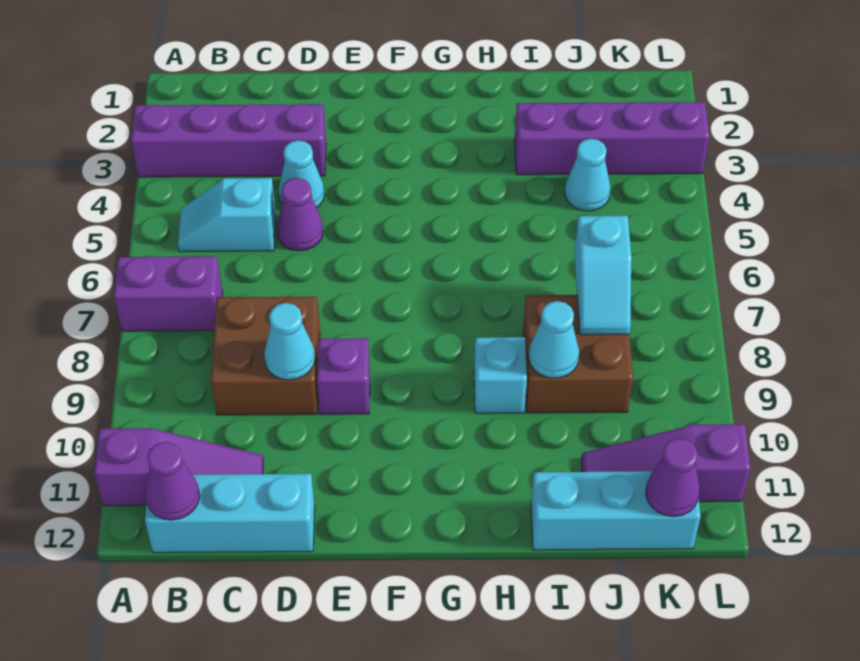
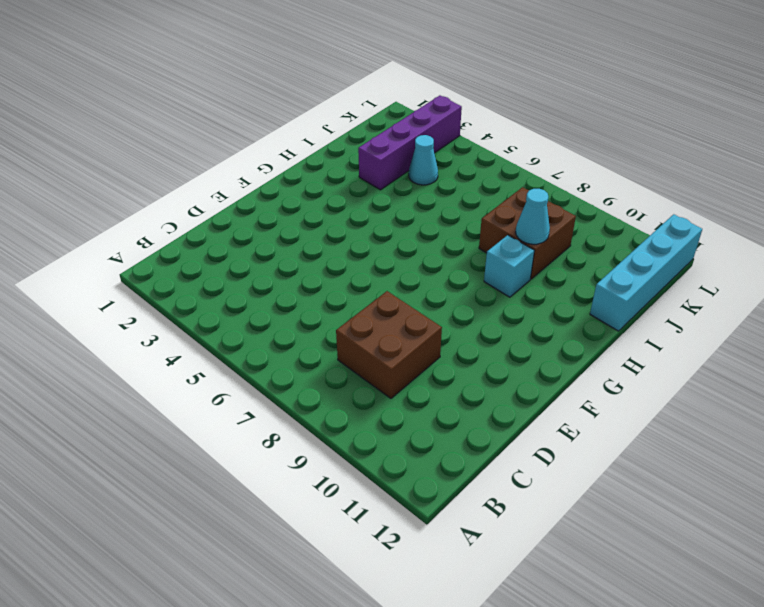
cyan brick I12:L12 level 1 -> cyan brick I12:K12 level 1
none -> purple brick A3:D3 level 1
none -> purple brick A7:B7 level 1
none -> purple slope A11:C11 level 1 top A

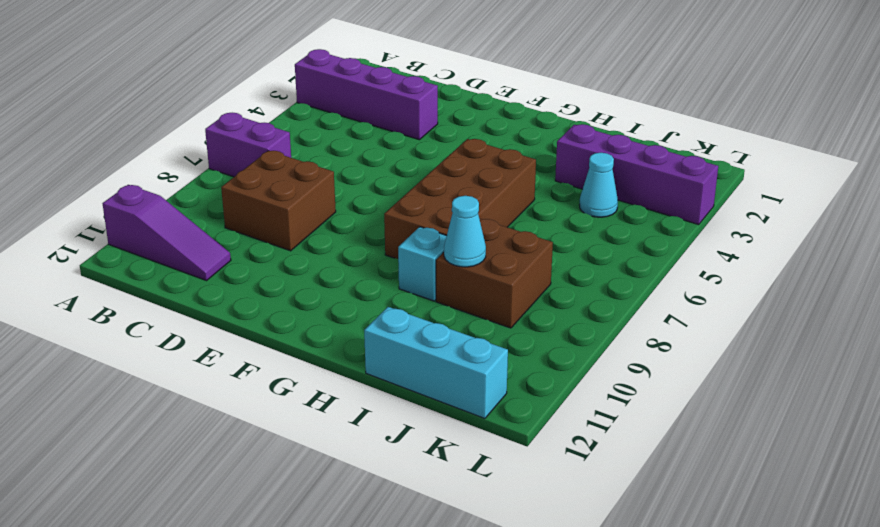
brown brick G5:H8 level 1 -> none
none -> cyan slope B5:C5 level 1 top C
none -> cyan brick B12:D12 level 1
none -> cyan cone D4 level 1

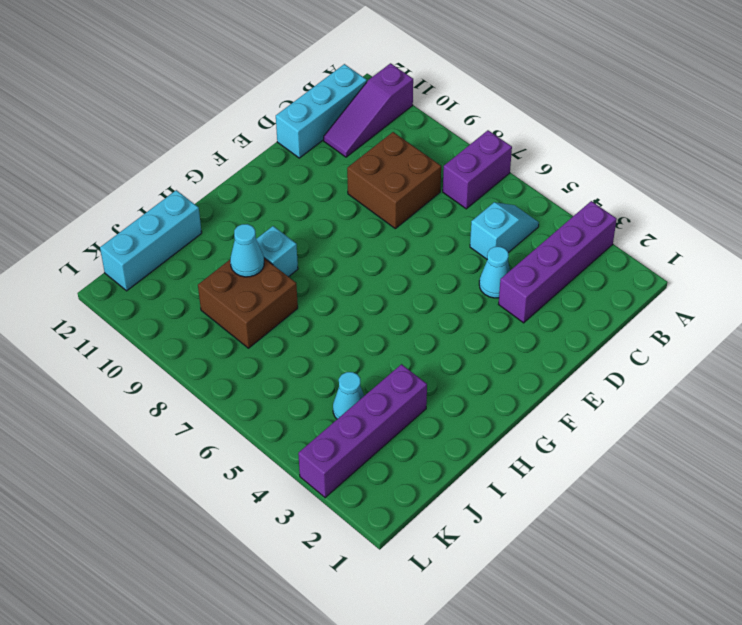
none -> purple cone D5 level 1
none -> purple brick E9 level 1
none -> purple slope J11:L11 level 1 top L

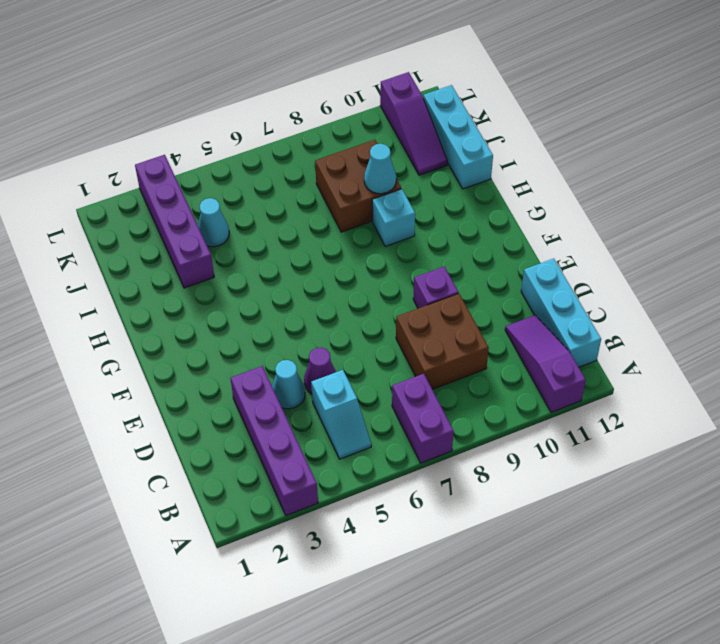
none -> purple cone B12 level 2
none -> cyan cone D9 level 2
none -> cyan slope J7:J8 level 2 top 7

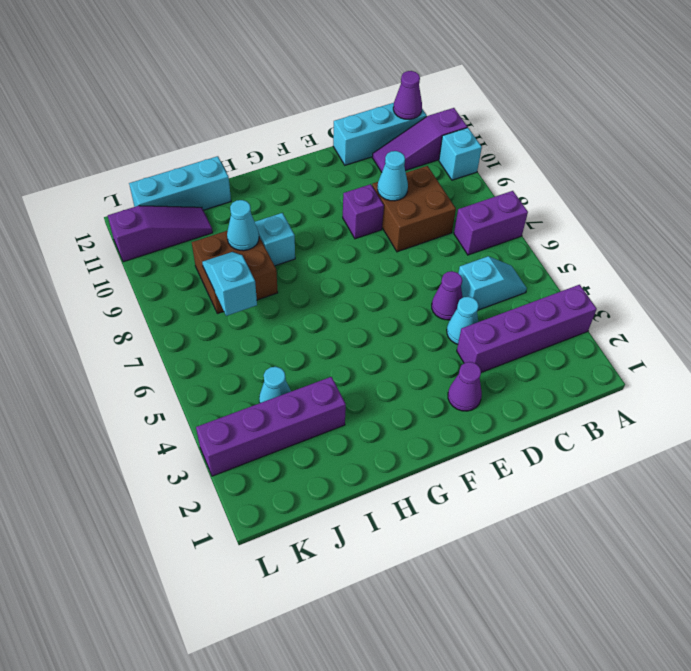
cyan brick A10 level 1 -> none
purple cone E2 level 1 -> purple cone K12 level 2

